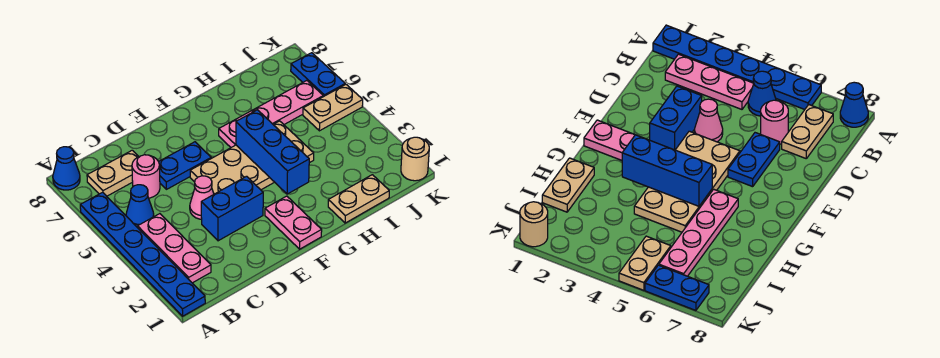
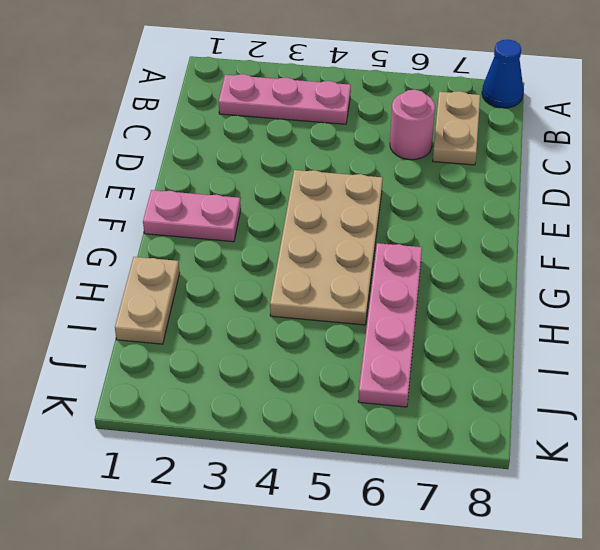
none -> blue plate A1:A6 level 1
none -> blue cone B5 level 1
none -> blue brick D3:E3 level 1

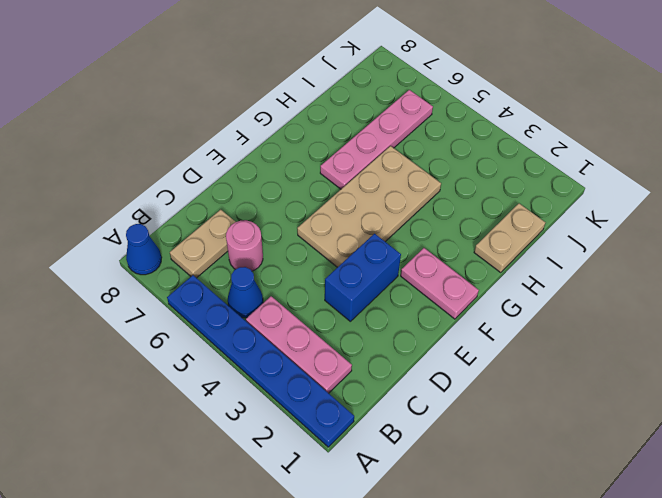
none -> pink cone D4 level 1
none -> blue plate D6:E6 level 1
none -> tan plate J5:K5 level 1

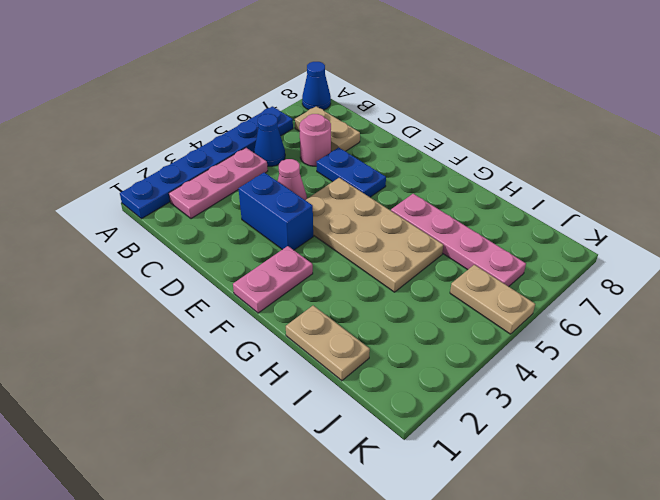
none -> tan round brick K1 level 1
none -> blue plate K6:K7 level 1
none -> blue brick G3:G5 level 2

